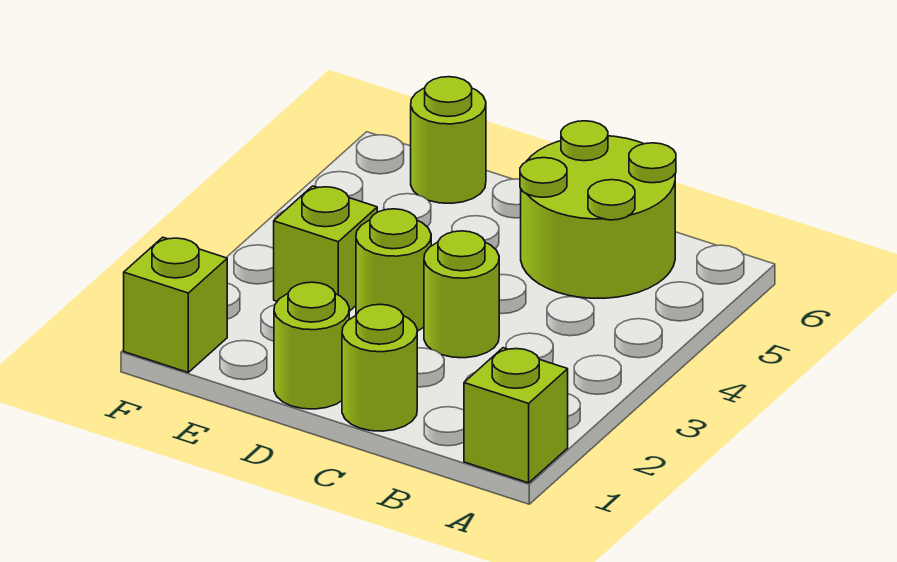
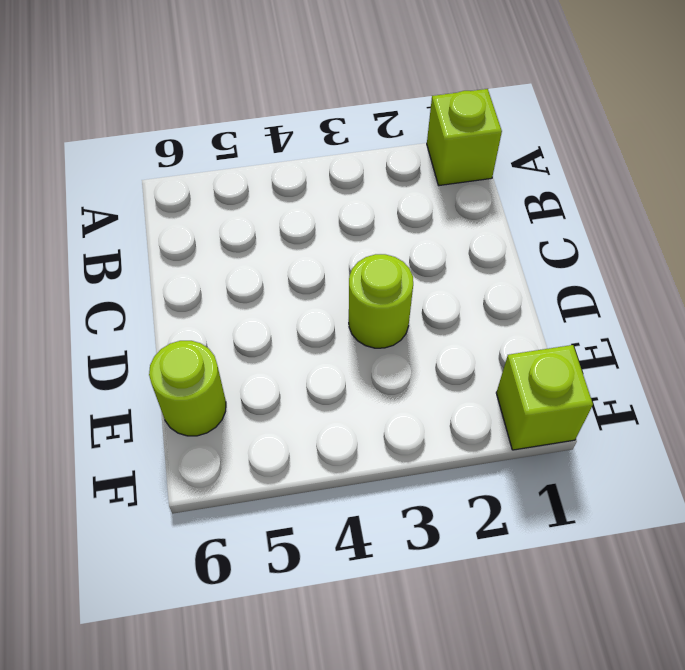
none -> lime round brick B5:C6 level 1
none -> lime round brick C1 level 1

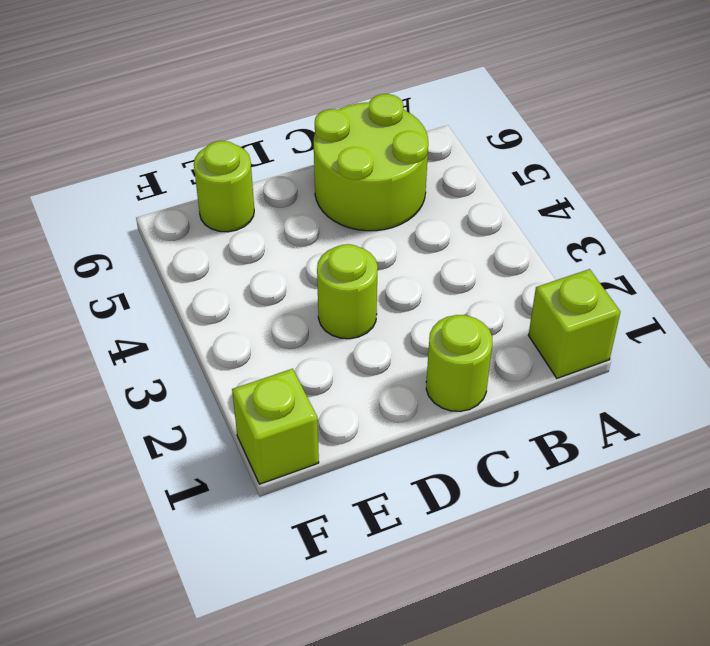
none -> lime round brick C3 level 1
none -> lime round brick D1 level 1

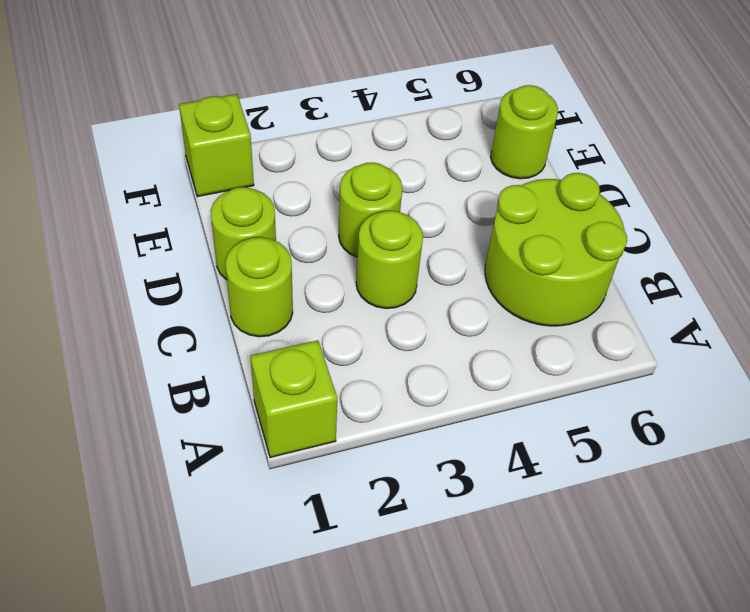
none -> lime brick E3 level 1

